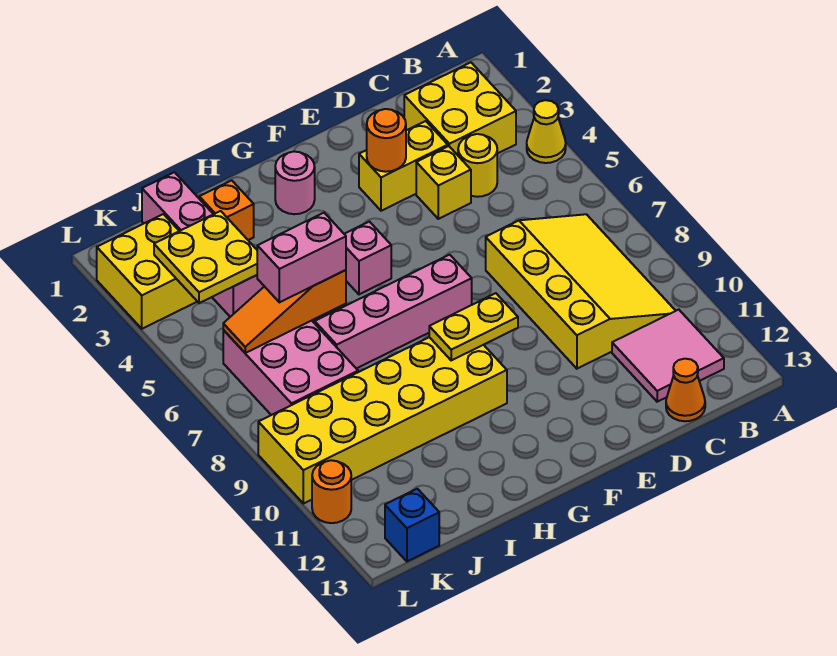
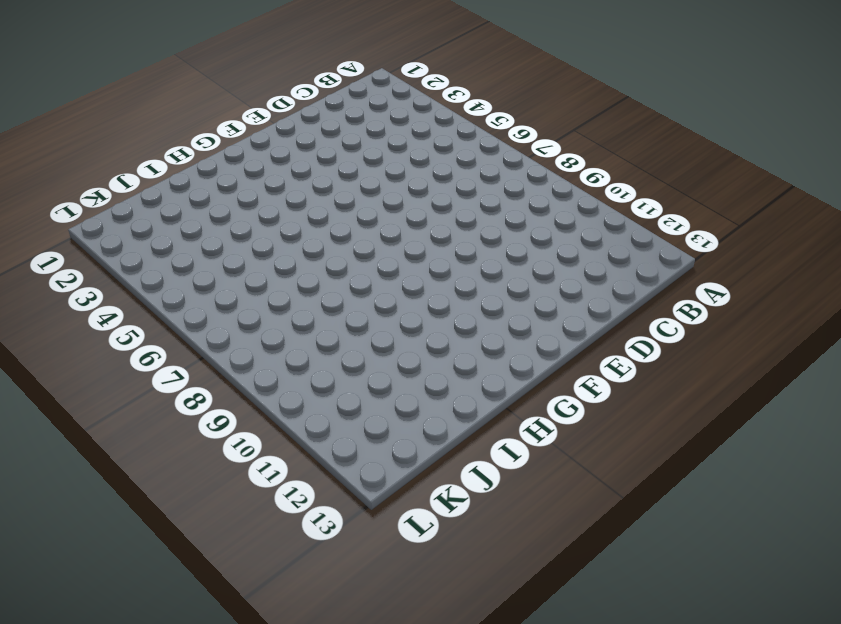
none -> yellow cone A4 level 1
none -> yellow brick B2:C3 level 1
none -> yellow slope B7:D10 level 1 top D

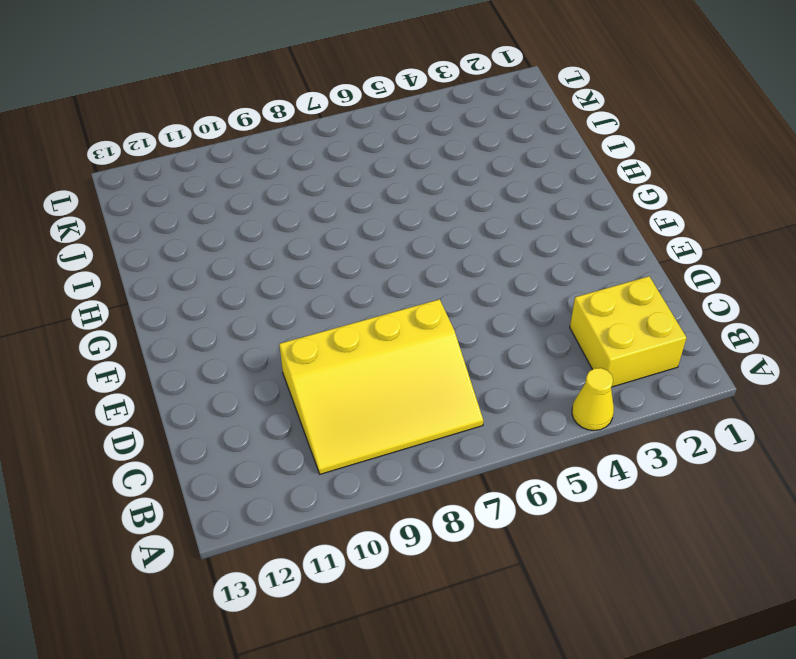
none -> pink tile B11:C12 level 1
none -> yellow round brick C4 level 1
none -> orange cone C13 level 1

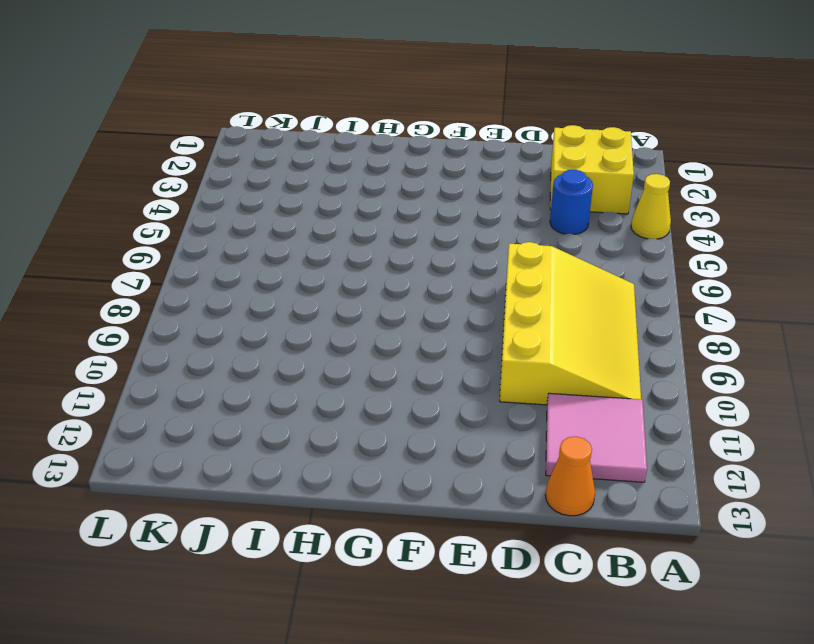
blue round brick C4 level 1 -> yellow round brick C4 level 1
none -> yellow brick D3:E3 level 1
none -> yellow brick D4 level 1
none -> pink brick F7:I7 level 1

